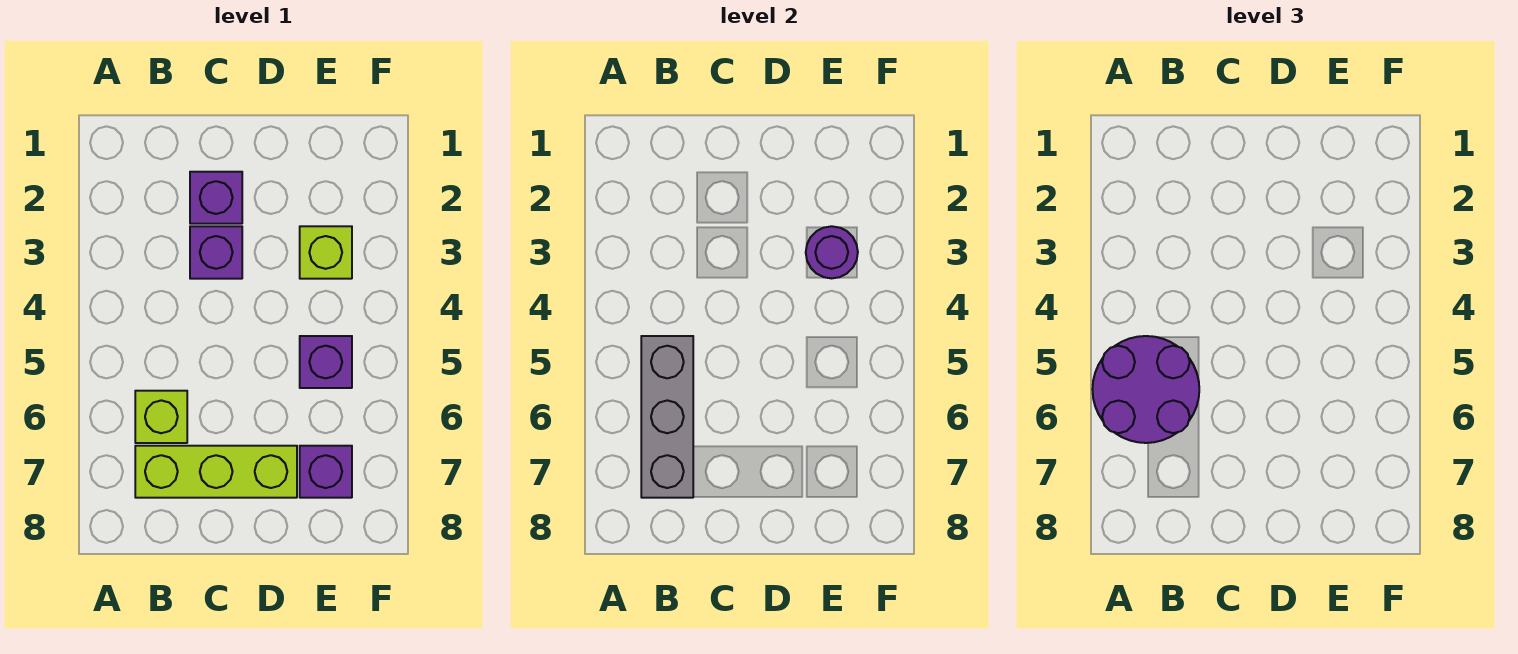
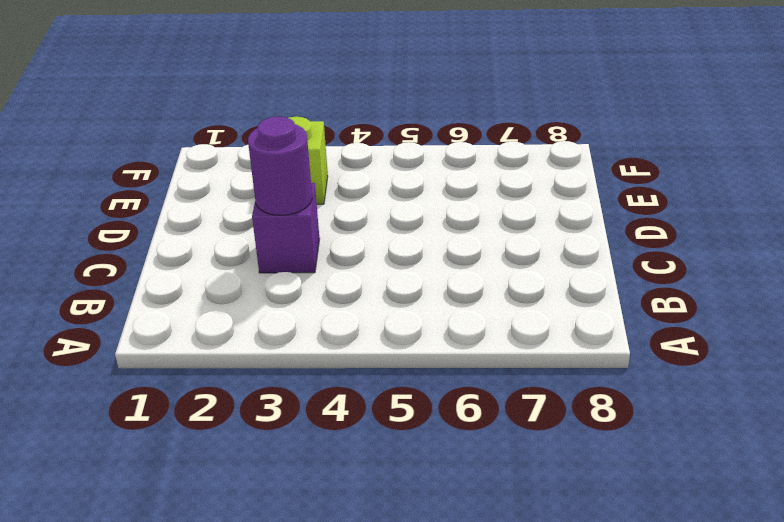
purple round brick C3 level 2 -> purple round brick E3 level 2
none -> lime brick B6 level 1
none -> lime brick B7:D7 level 1

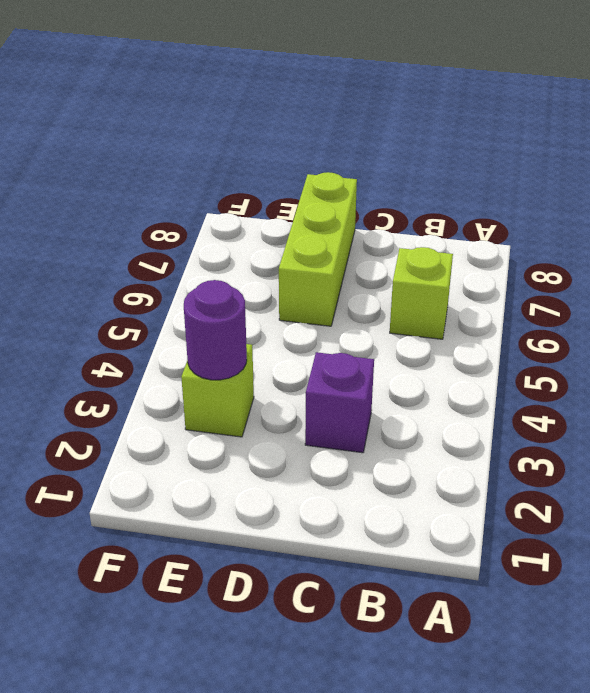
lime brick D6:D8 level 1 -> lime brick B7:D7 level 1
none -> purple brick C2 level 1
none -> purple brick E5 level 1

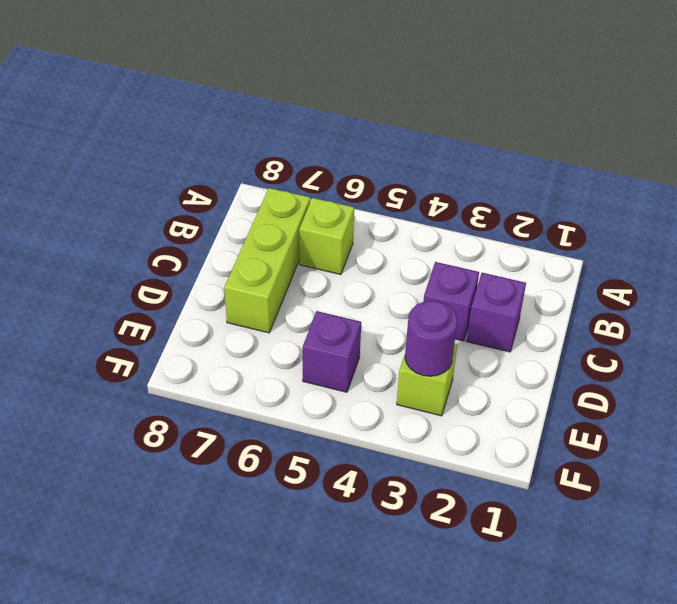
none -> purple brick E7 level 1
none -> grey brick B5:B7 level 2

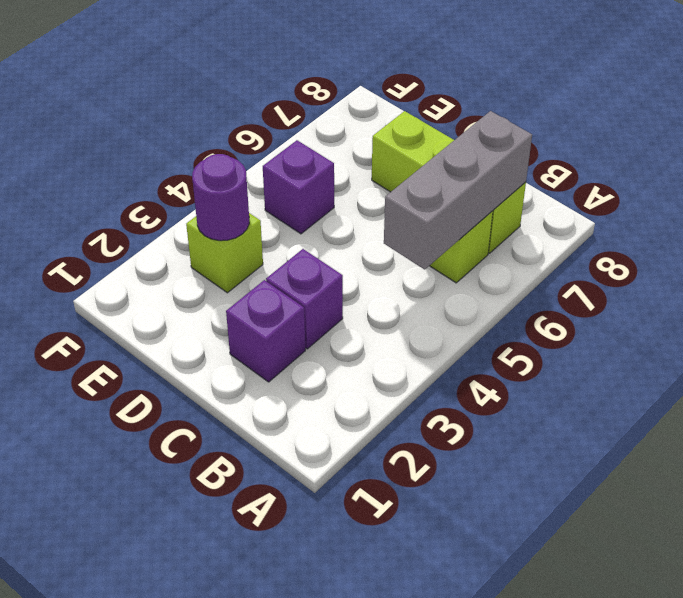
none -> purple brick E7 level 1
none -> purple round brick A5:B6 level 3

